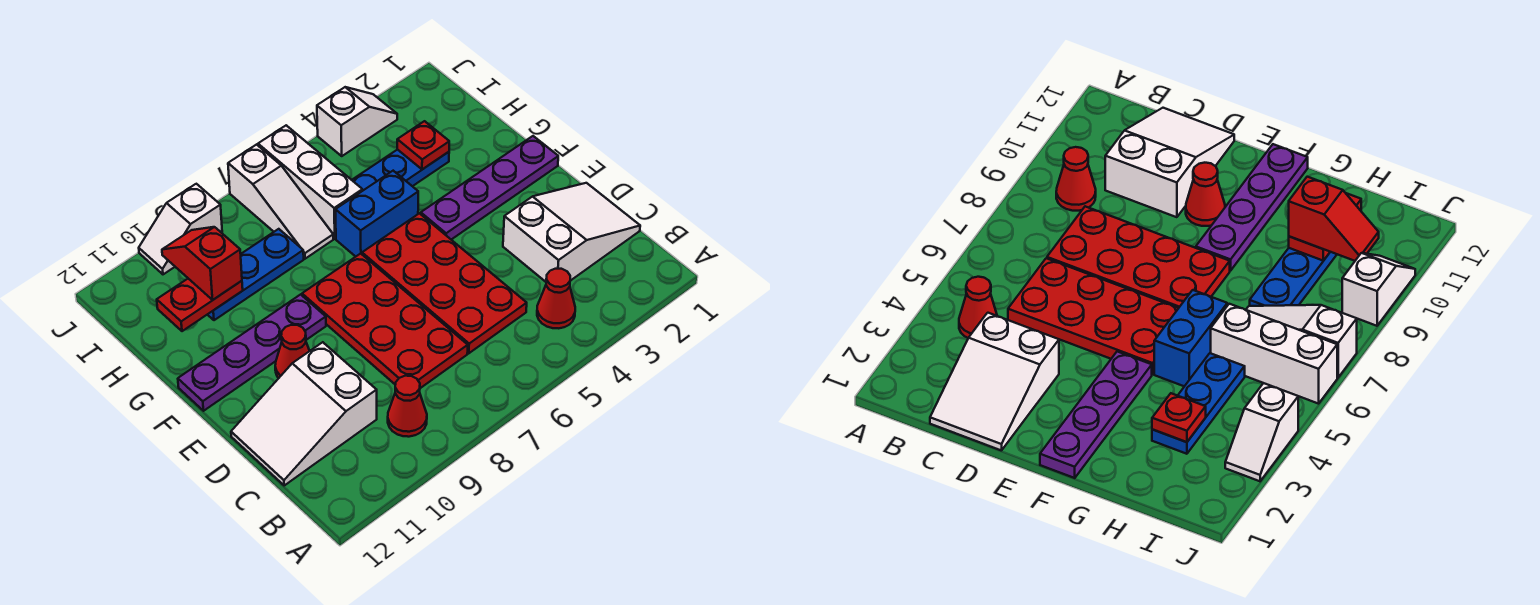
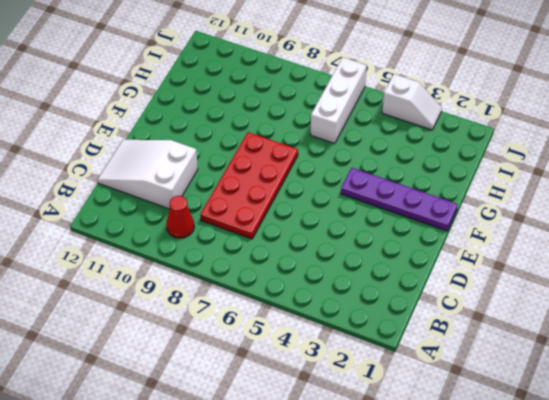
none -> red cone B4 level 1
none -> white slope C1:D3 level 1 top 3
none -> red plate C5:F6 level 1

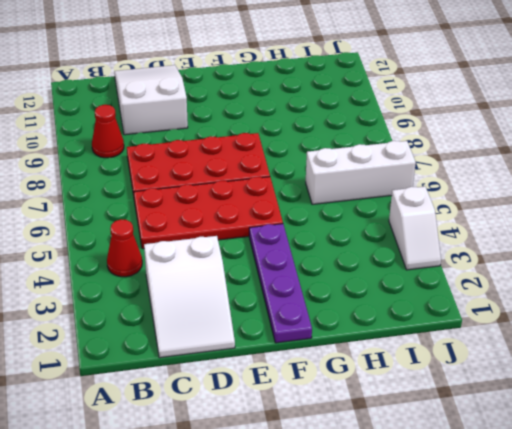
none -> red cone E10 level 1
none -> purple plate F9:F12 level 1
none -> blue brick G5:G6 level 1

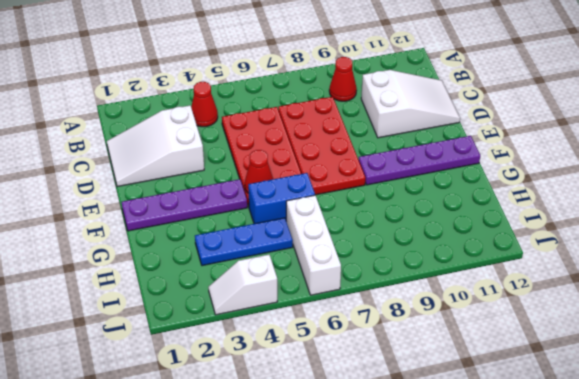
red cone F5 level 2 -> red cone E10 level 1
none -> white slope H7:J7 level 1 top J
none -> blue plate H8:H10 level 1
none -> white slope J9:J10 level 1 top 9

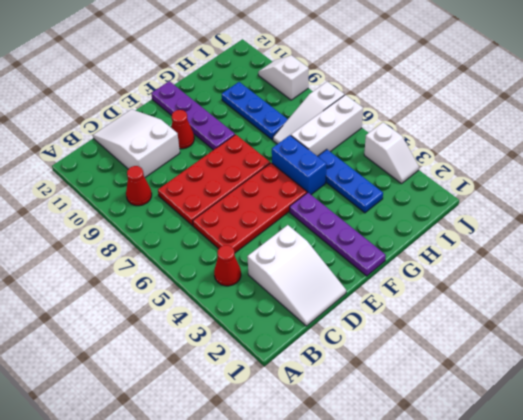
none -> red plate H3 level 2
none -> red plate H10:H11 level 2
none -> red slope H10:I10 level 3 top H

